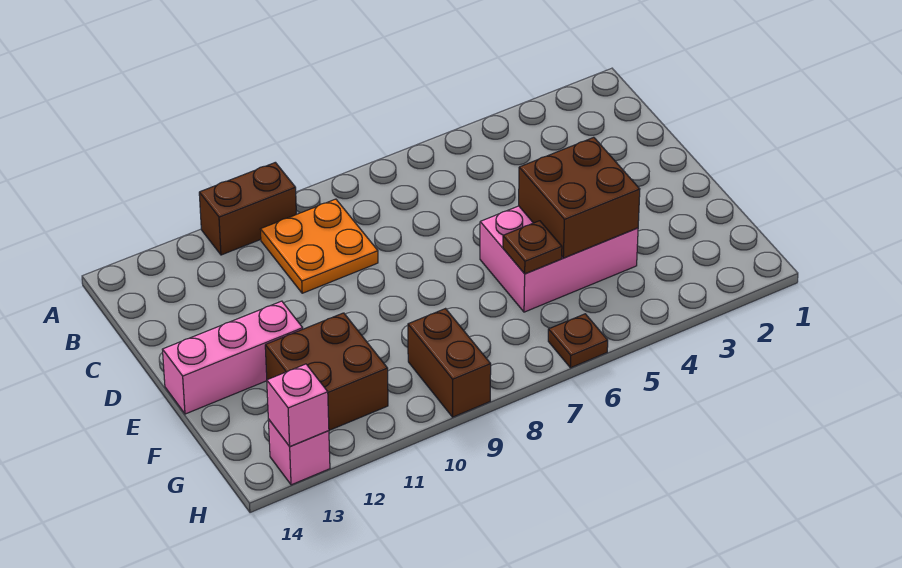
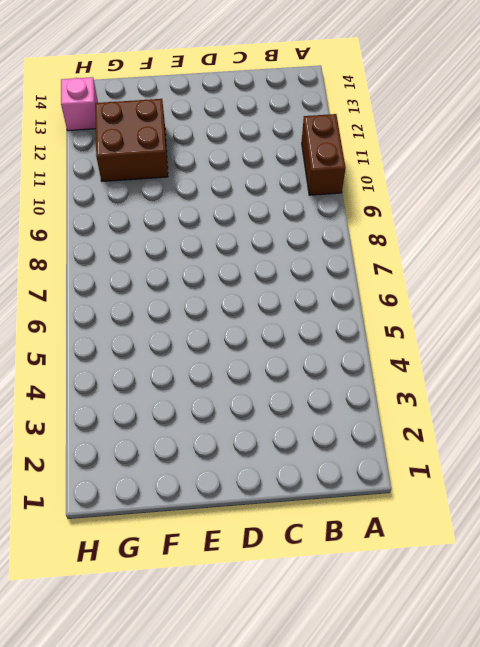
none -> orange plate B9:C10 level 1
none -> pink brick E4:F6 level 1

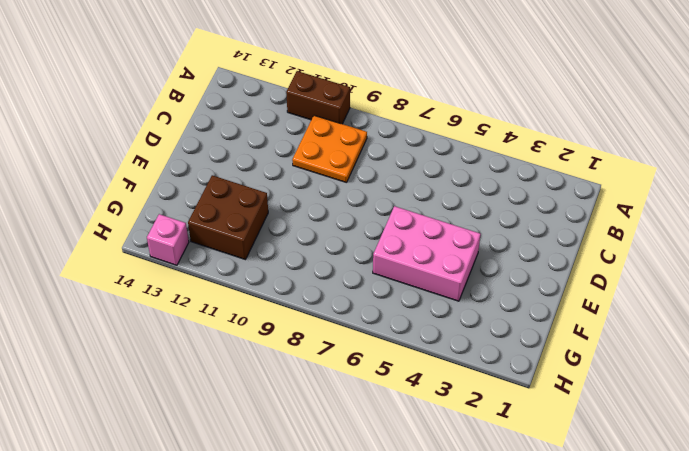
none -> pink brick E12:E14 level 1
none -> brown brick G9:H9 level 1

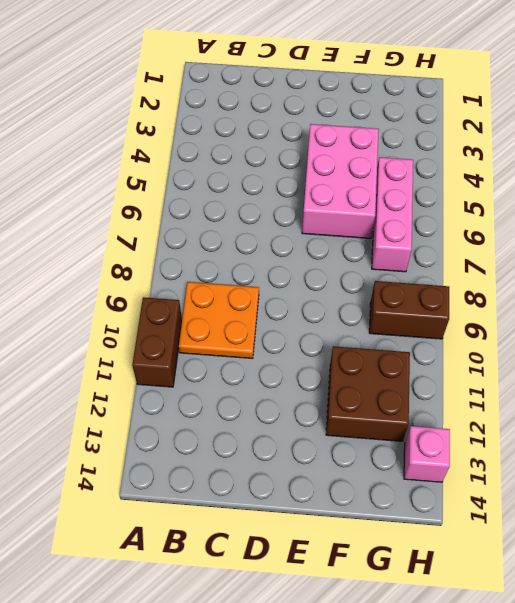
pink brick G5:G7 level 1 -> pink brick E12:E14 level 1
none -> brown plate H6 level 1
none -> brown brick E4:F5 level 2

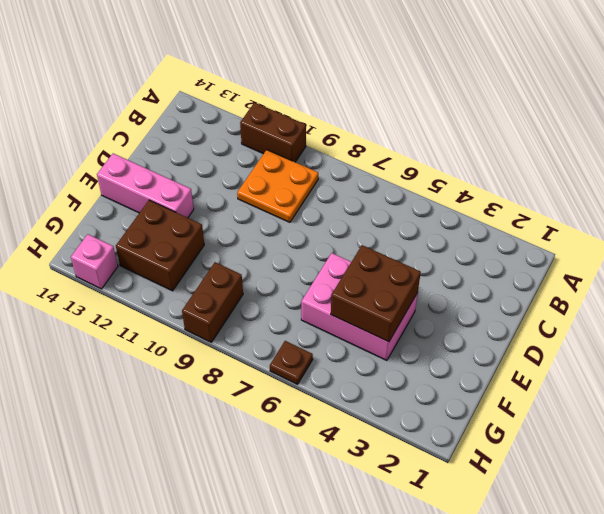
none -> brown plate F6 level 2
none -> pink brick H13 level 2

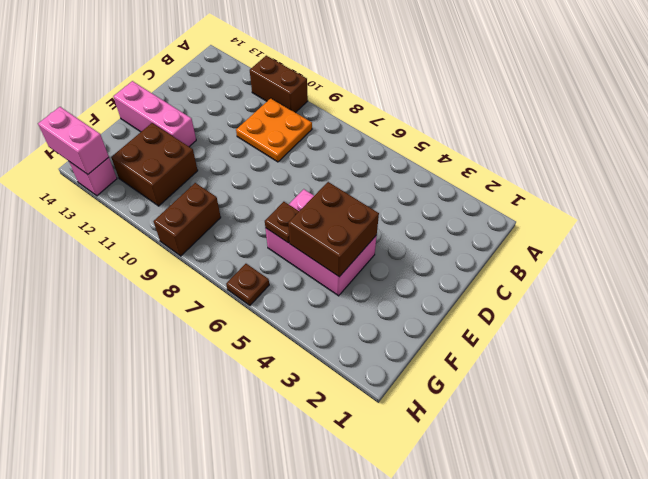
pink brick H13:H14 level 2 -> pink brick H13 level 2

